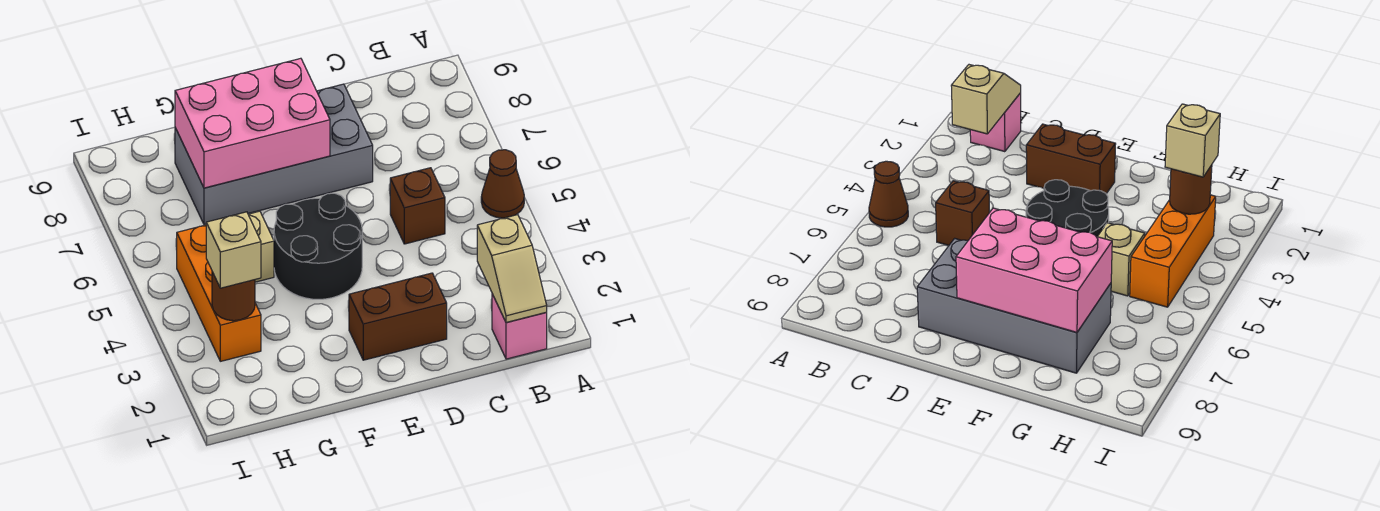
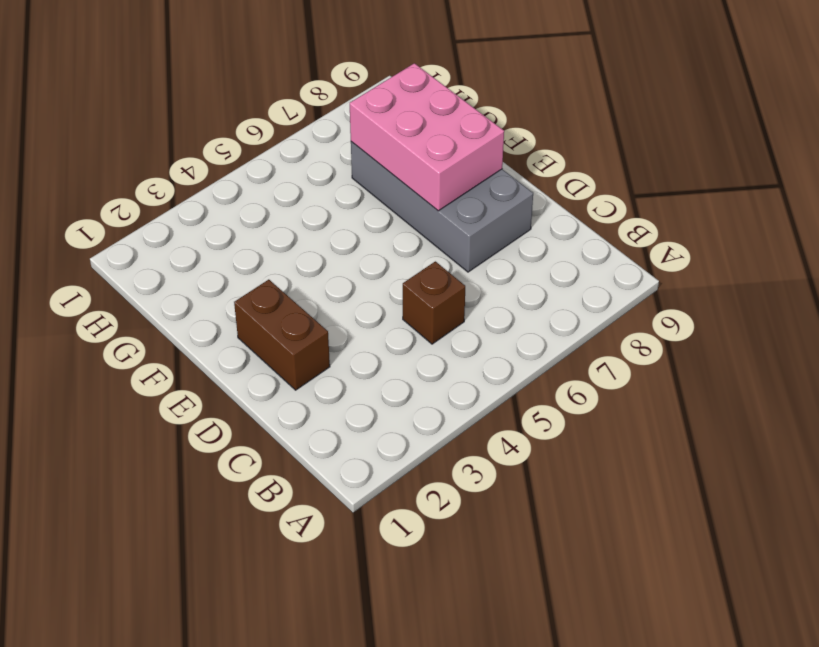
none -> brown cone A5 level 1
none -> pink brick B1 level 1
none -> black round brick E4:F5 level 1

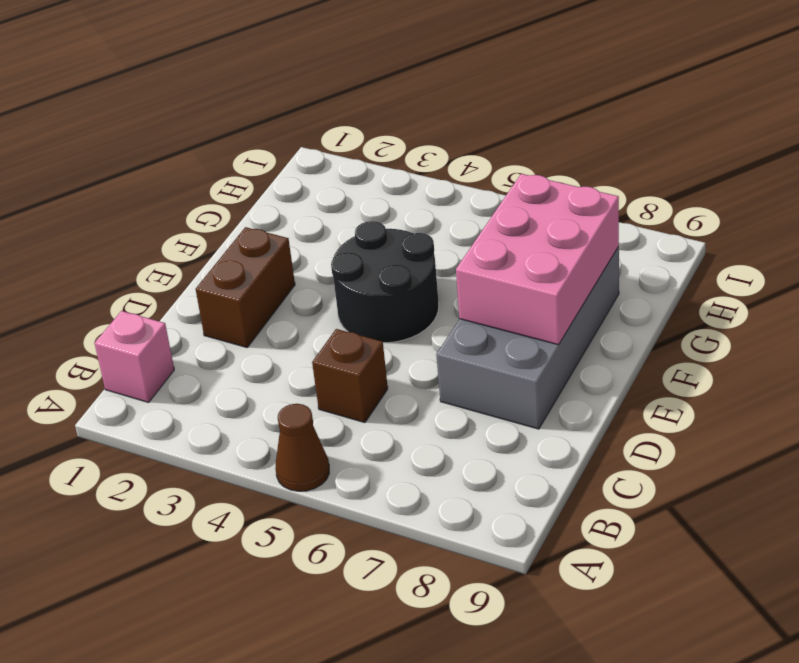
none -> tan brick G5 level 1
none -> orange brick H3:H5 level 1
none -> tan slope B1:B2 level 2 top 2

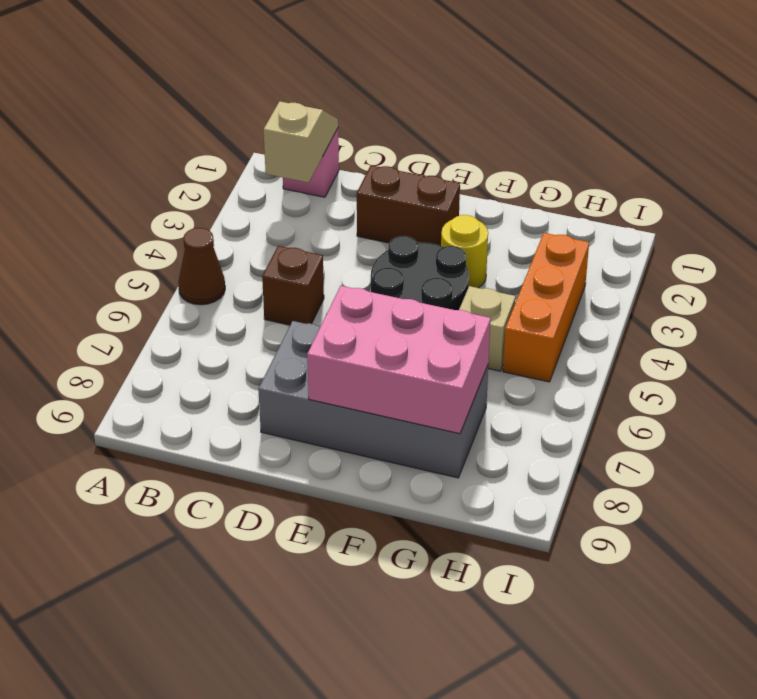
yellow round brick F3 level 1 -> none
none -> brown round brick H3 level 2
none -> tan brick H3 level 3

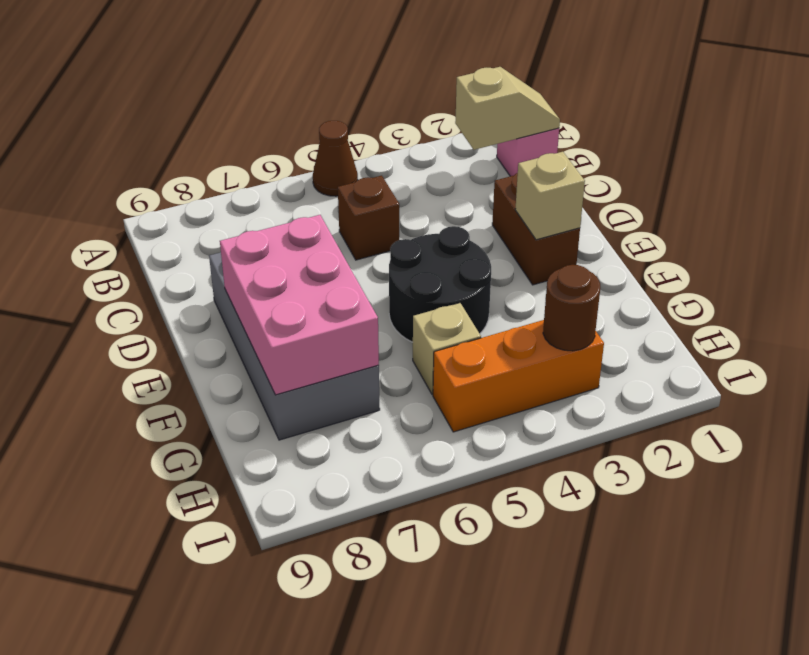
tan brick E2 level 2 -> tan brick H3 level 3

